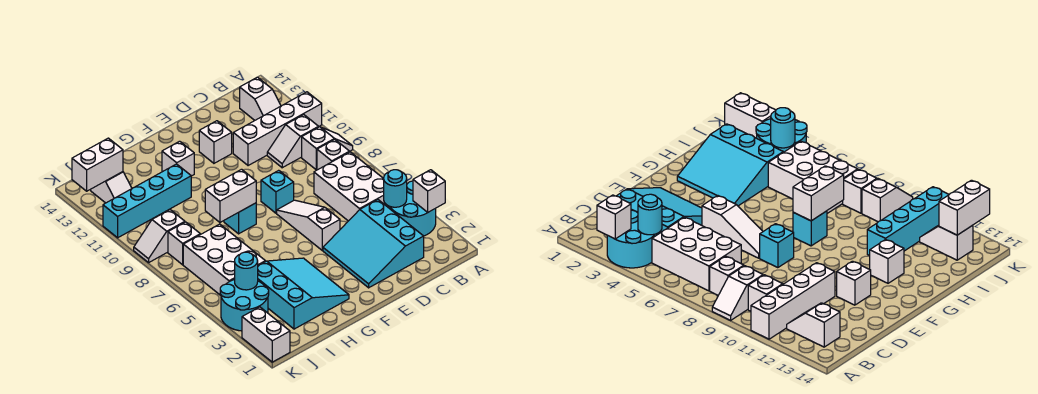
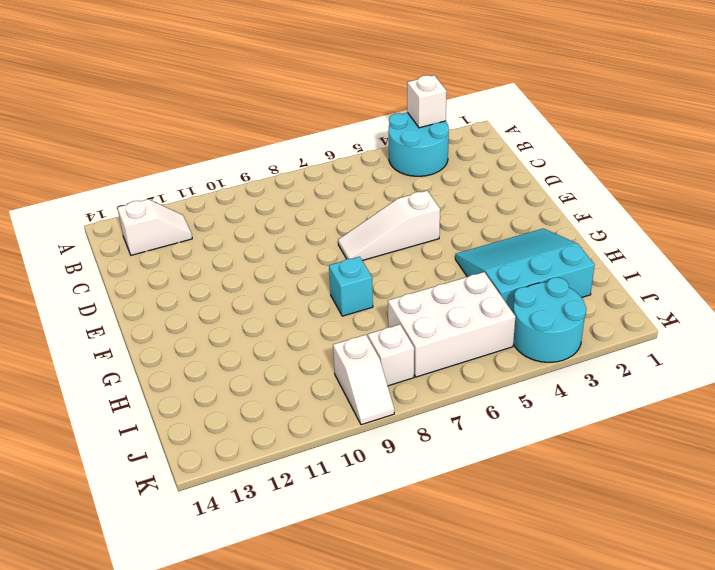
none -> white slope A9:B9 level 1 top B
none -> white brick A11:D11 level 1
none -> white brick B5:C7 level 1

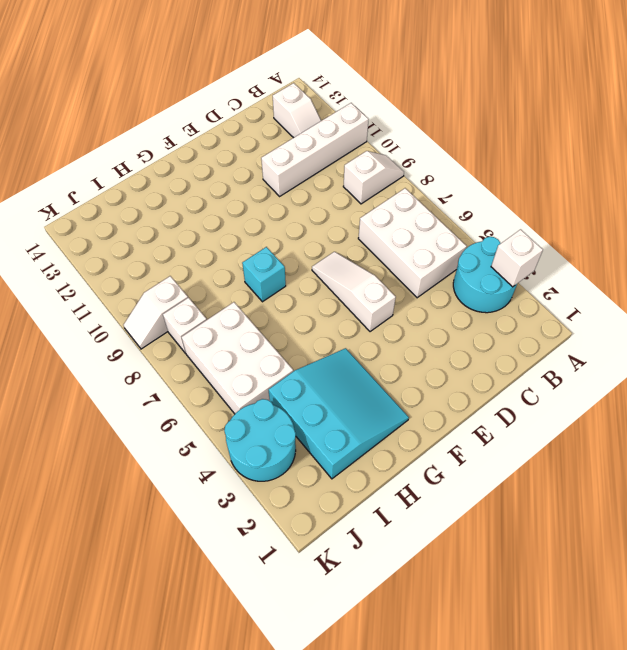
none -> white brick B8 level 1
none -> white slope B10:C10 level 1 top B
none -> cyan slope C2:E4 level 1 top C

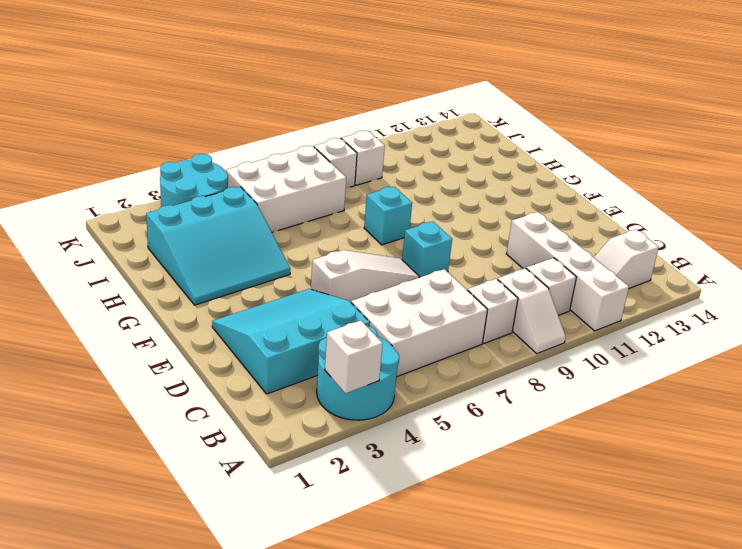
none -> white brick E12 level 1
none -> white brick G12 level 1
none -> cyan brick H11:K11 level 1

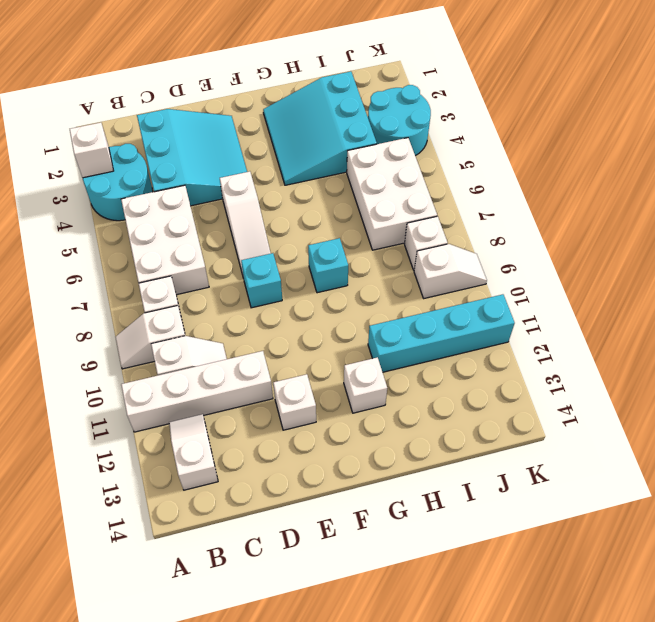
none -> white slope J12:J13 level 1 top 13
none -> white brick K1:K2 level 1
none -> cyan round brick B4 level 2

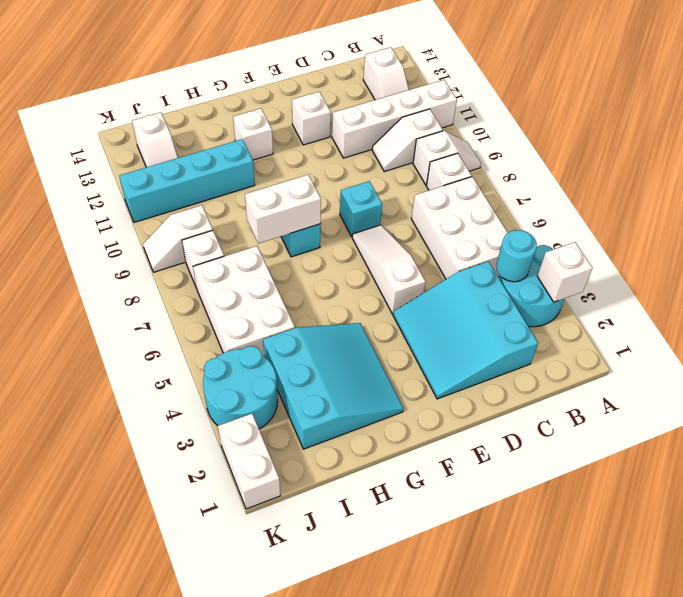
none -> cyan round brick J4 level 2
none -> white brick J13:K13 level 2

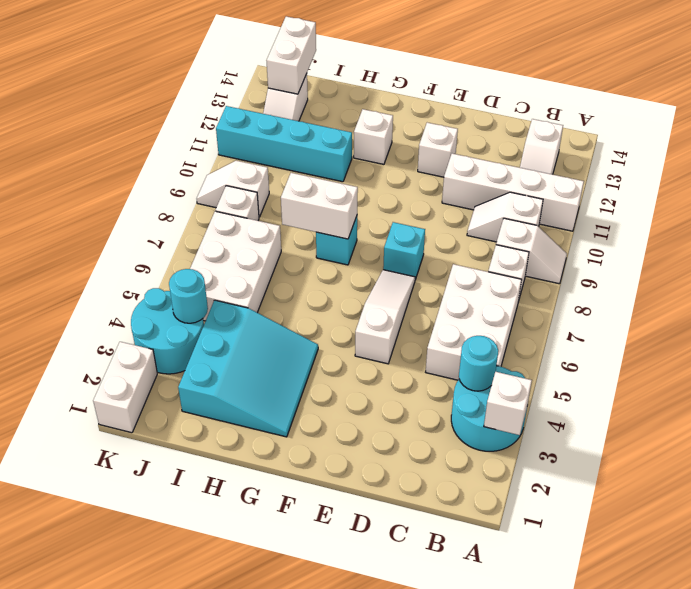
white brick J13:J14 level 2 -> white brick J13:K13 level 2
none -> cyan slope C2:E4 level 1 top C

